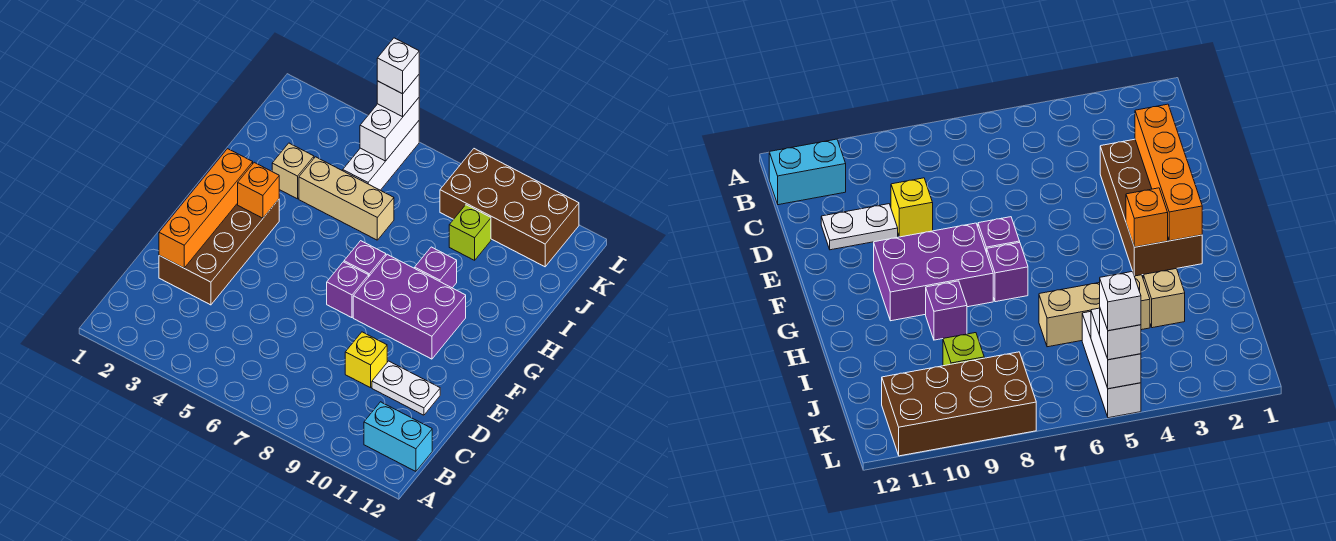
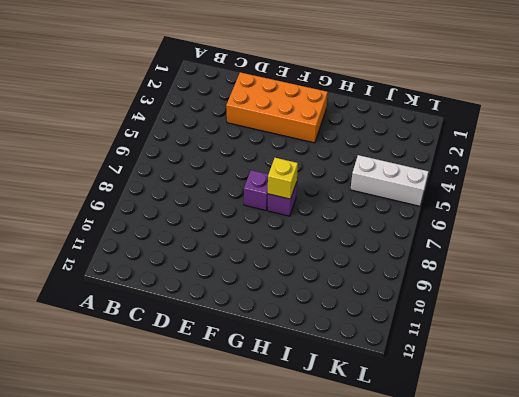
orange brick D2:G3 level 1 -> brown brick D2:G3 level 1
yellow brick G7 level 2 -> yellow brick D9 level 1
none -> cyan brick B11:B12 level 1
none -> white plate D10:D11 level 1
none -> purple brick F8:G10 level 1

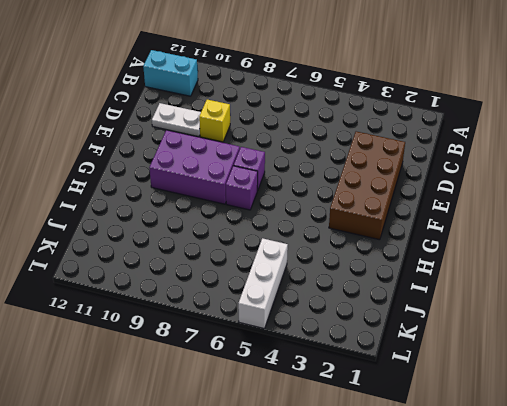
none -> purple brick H9 level 1
none -> tan brick I3 level 1
none -> tan brick I4:I6 level 1

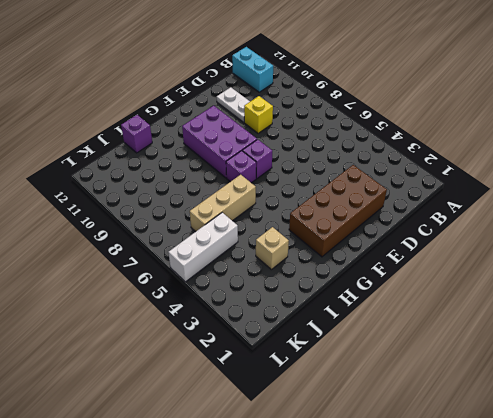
tan brick H6:J6 level 1 -> tan brick I4:I6 level 1
purple brick I12 level 1 -> purple brick H9 level 1
none -> lime brick J9 level 1
none -> brown brick K8:L11 level 1
none -> orange brick D2:G2 level 2

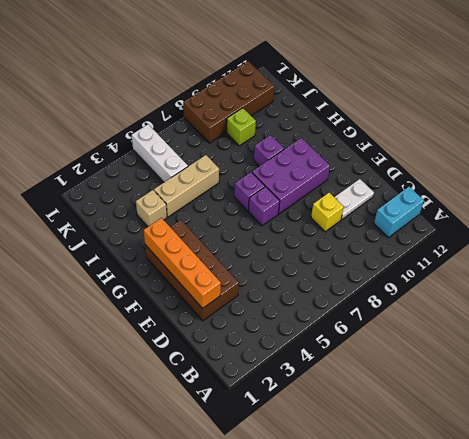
none -> orange brick G3 level 2
none -> white brick K5:L5 level 2
none -> white brick L5 level 3

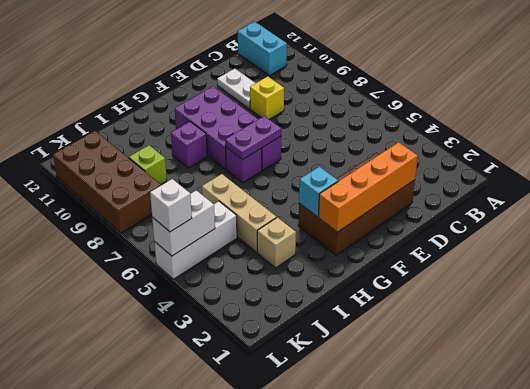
purple plate F7:G7 level 2 -> none
cyan brick G3 level 2 -> orange brick G3 level 2
none -> white brick L5 level 4

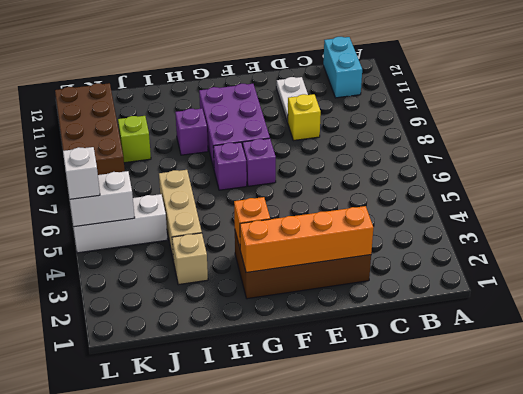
none -> white brick L5 level 4

